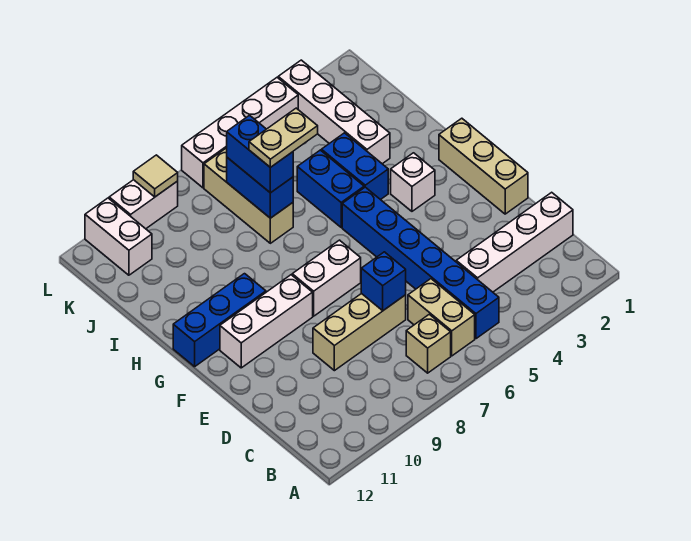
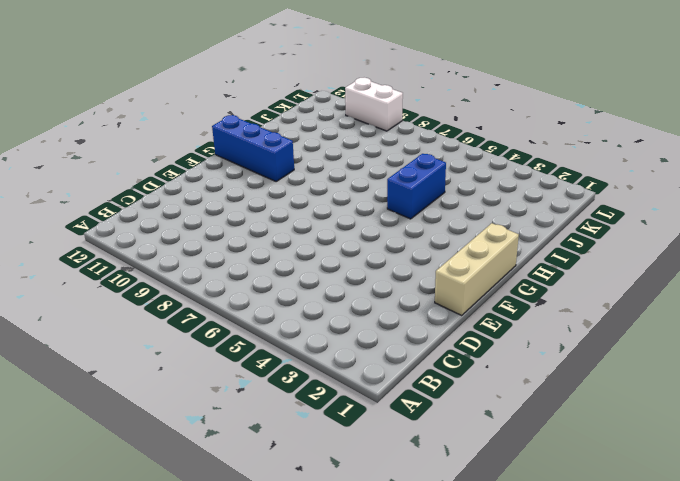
none -> blue brick B5:G5 level 1
none -> tan brick B6:C6 level 1
none -> tan brick B7 level 1

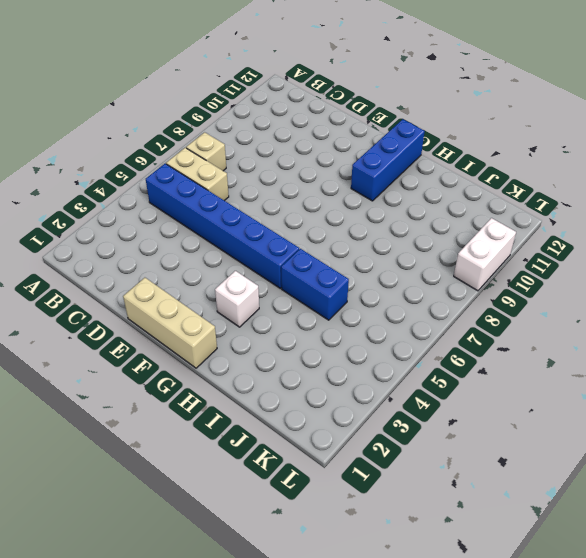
none -> white brick C1:C4 level 1
none -> tan brick D7:D9 level 1
none -> white brick F7:F8 level 1

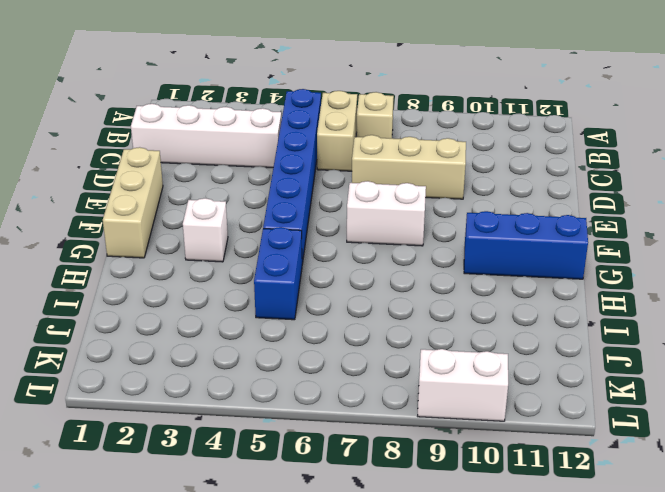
none -> white brick F9:F11 level 1
none -> blue brick H4:I4 level 1
none -> white brick I3:L3 level 1

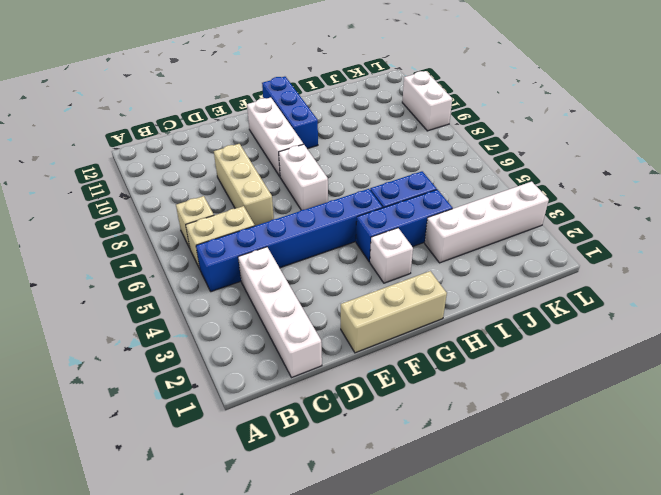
blue brick G4:I4 level 1 -> blue brick H4:I4 level 1
none -> tan brick I7:K7 level 1
none -> white brick K11:L11 level 1
none -> white brick L4:L7 level 1

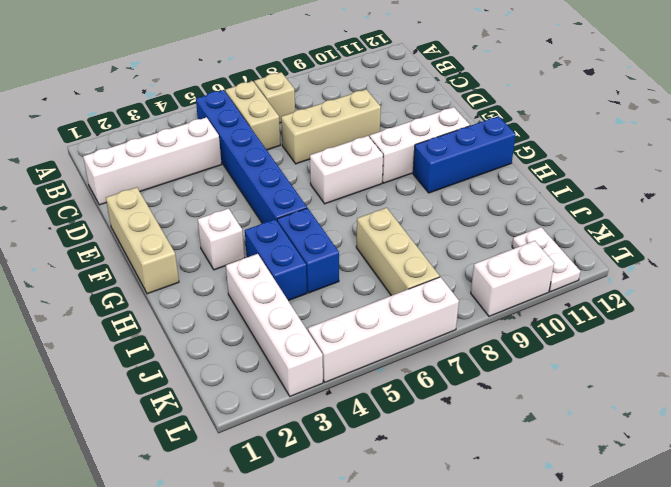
white plate K11:L11 level 1 -> white brick K11:L11 level 1
none -> blue brick D7 level 2
none -> blue brick I7:J7 level 2
none -> tan tile L9 level 2

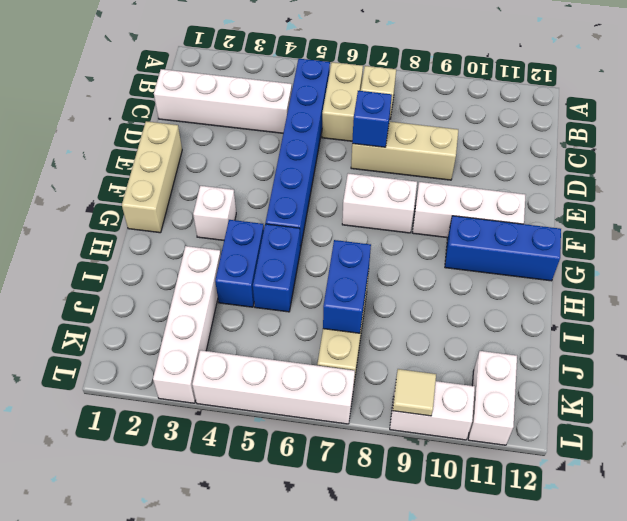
none -> blue brick I7:J7 level 3
none -> tan plate I6:I7 level 4

